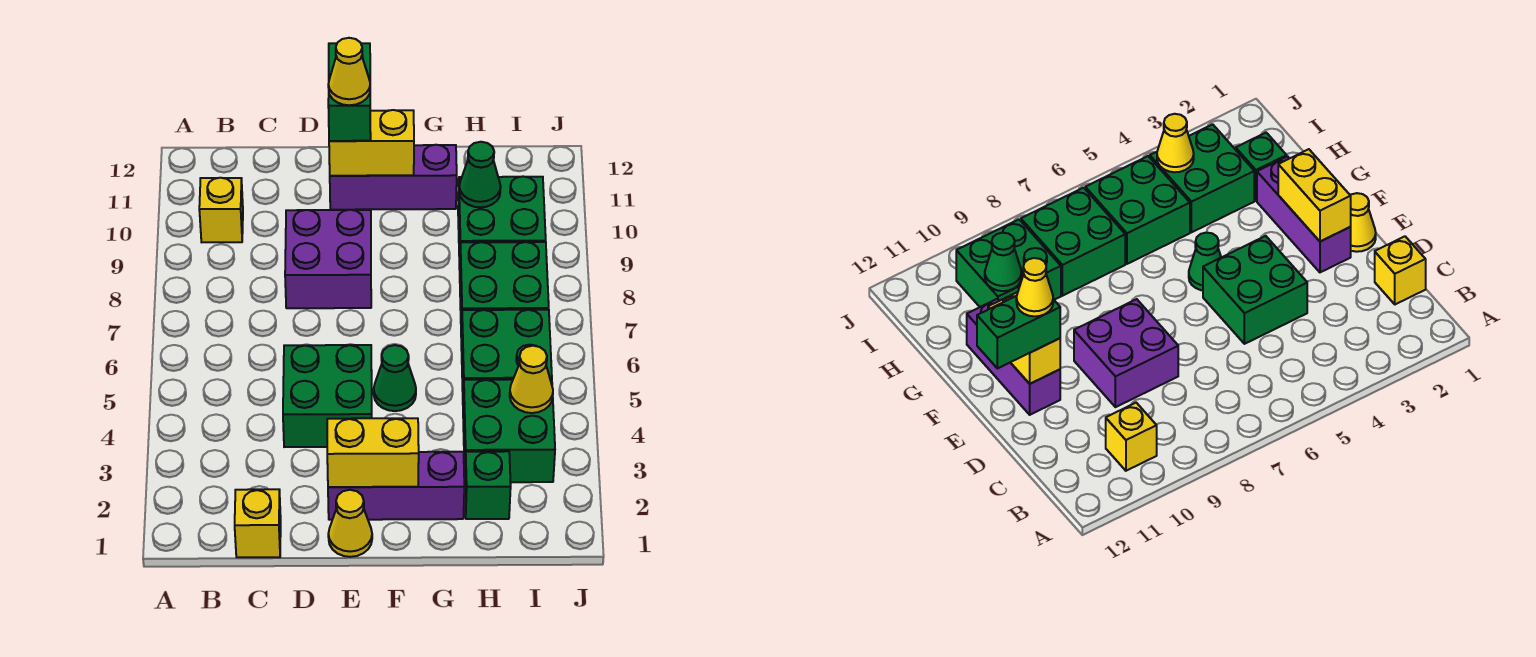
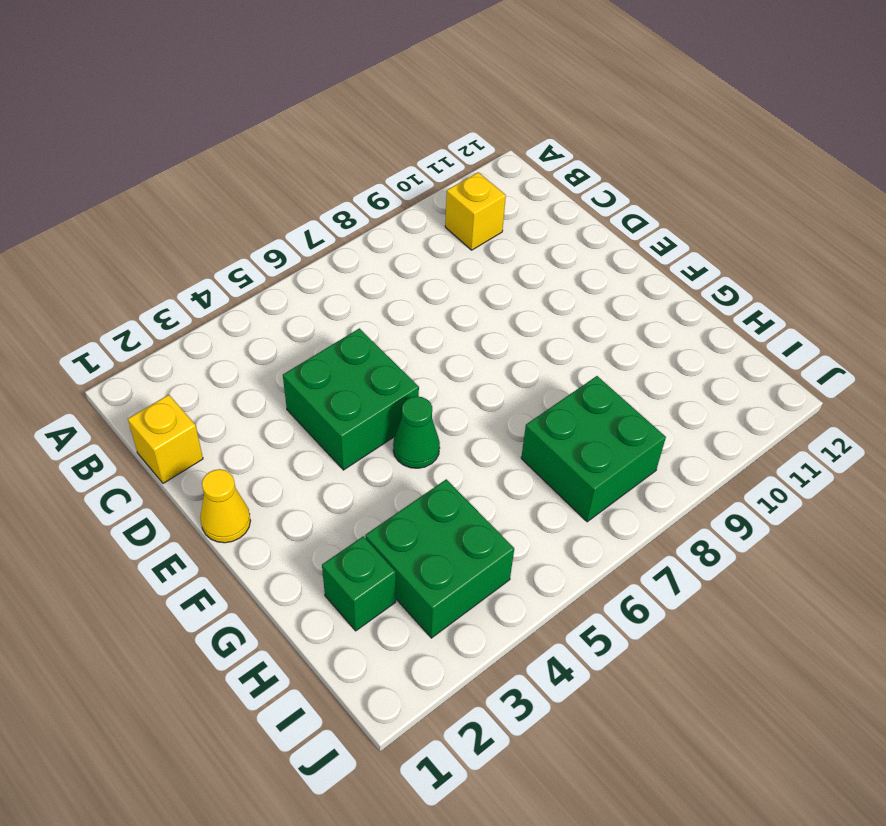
none -> purple brick D8:E9 level 1
none -> purple brick E2:G2 level 1
none -> purple brick E11:G11 level 1

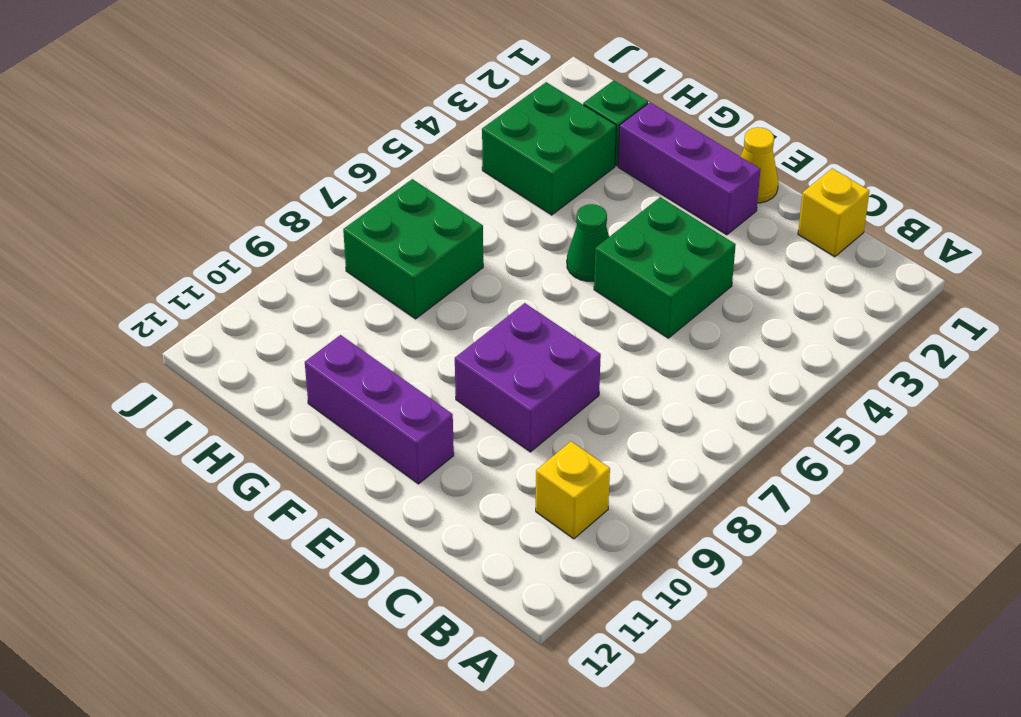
none -> green brick H5:I6 level 1
none -> green brick H9:I10 level 1
none -> yellow brick E2:F2 level 2

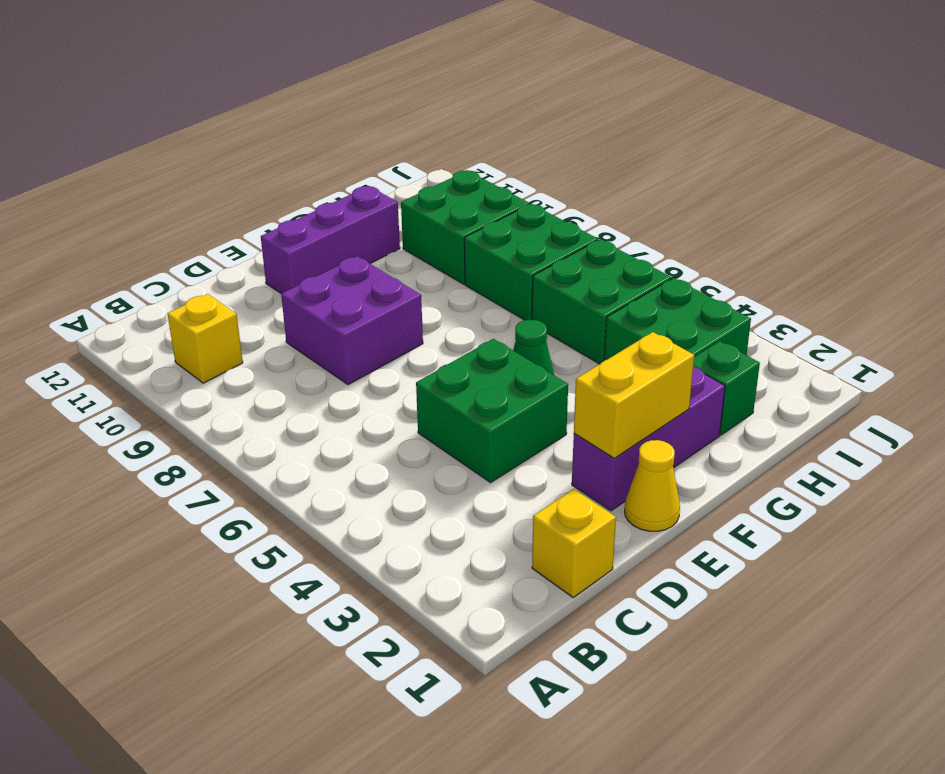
none -> yellow brick E11:F11 level 2
none -> green cone H10 level 2
none -> yellow cone I4 level 2

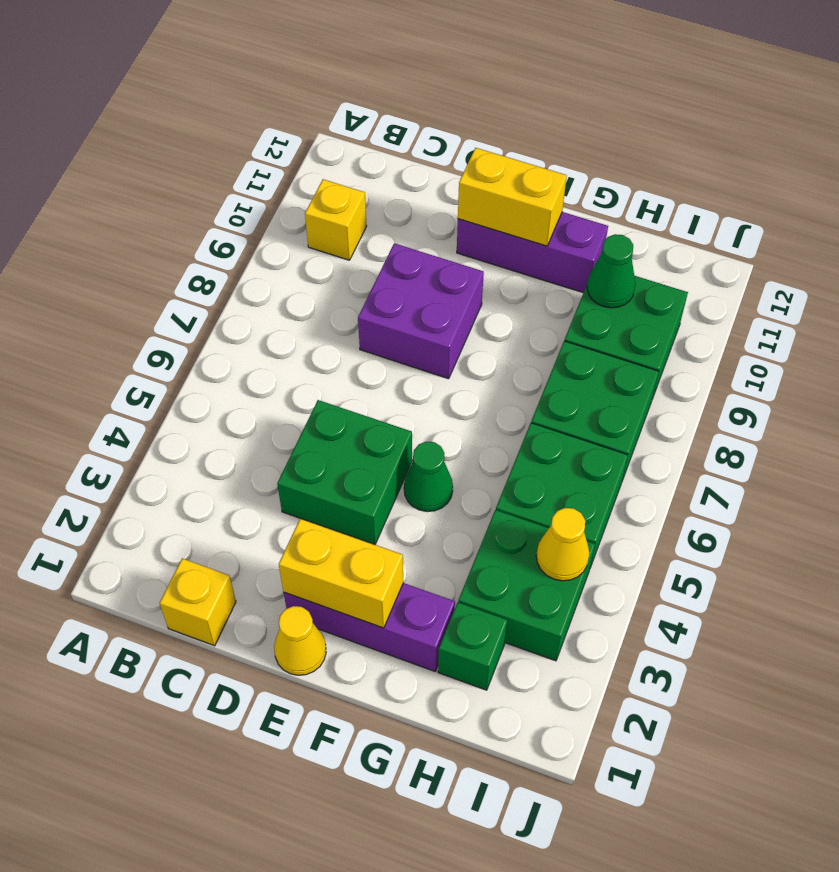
none -> green brick E11:E12 level 3
none -> yellow cone E11 level 4

